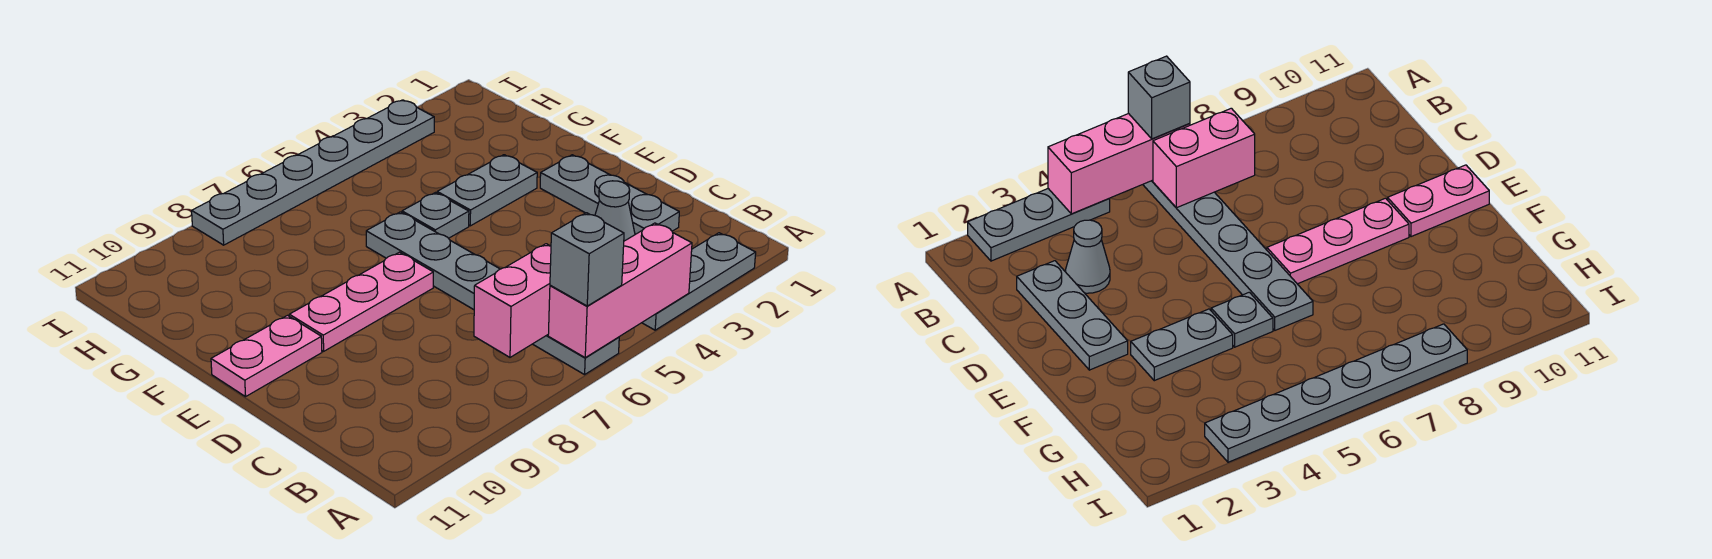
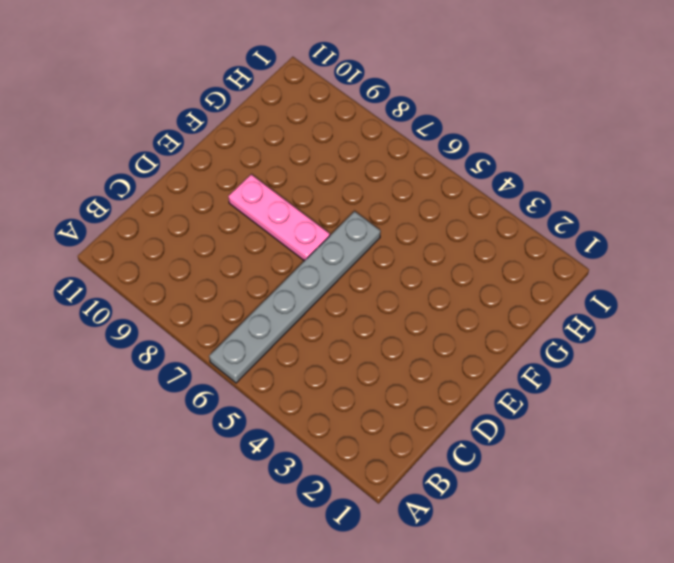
none -> grey plate A2:A4 level 1
none -> grey plate C2:E2 level 1
none -> grey cone C3 level 1

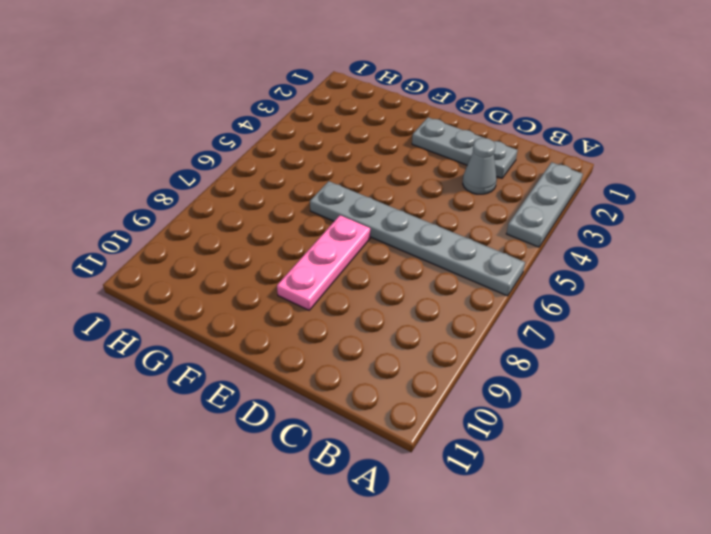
none -> pink plate E10:E11 level 1
none -> grey plate F3:F4 level 1
none -> grey plate F5 level 1

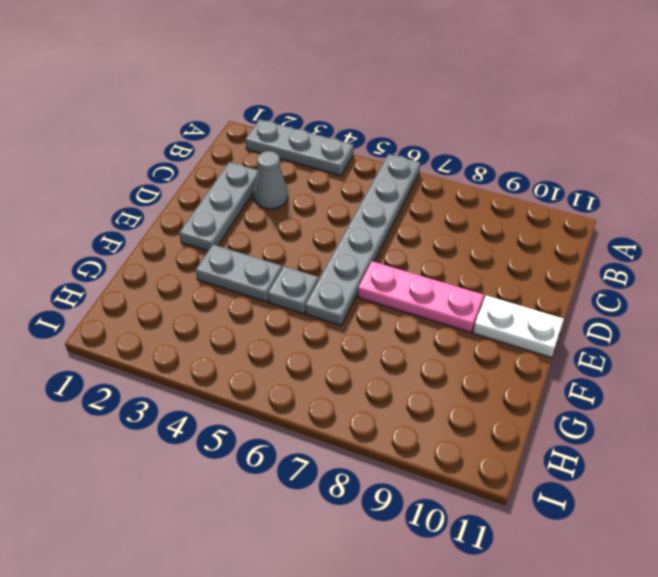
white plate E10:E11 level 1 -> pink plate E10:E11 level 1
none -> grey plate I3:I8 level 1
none -> pink brick A4:A6 level 2
none -> pink brick B6:B7 level 2

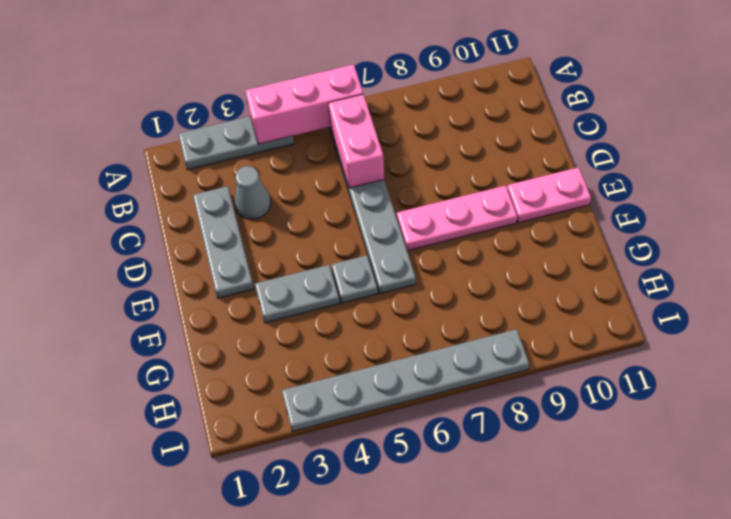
pink brick B6:C6 level 2 -> pink brick B6:B7 level 2
none -> grey brick A6 level 3

